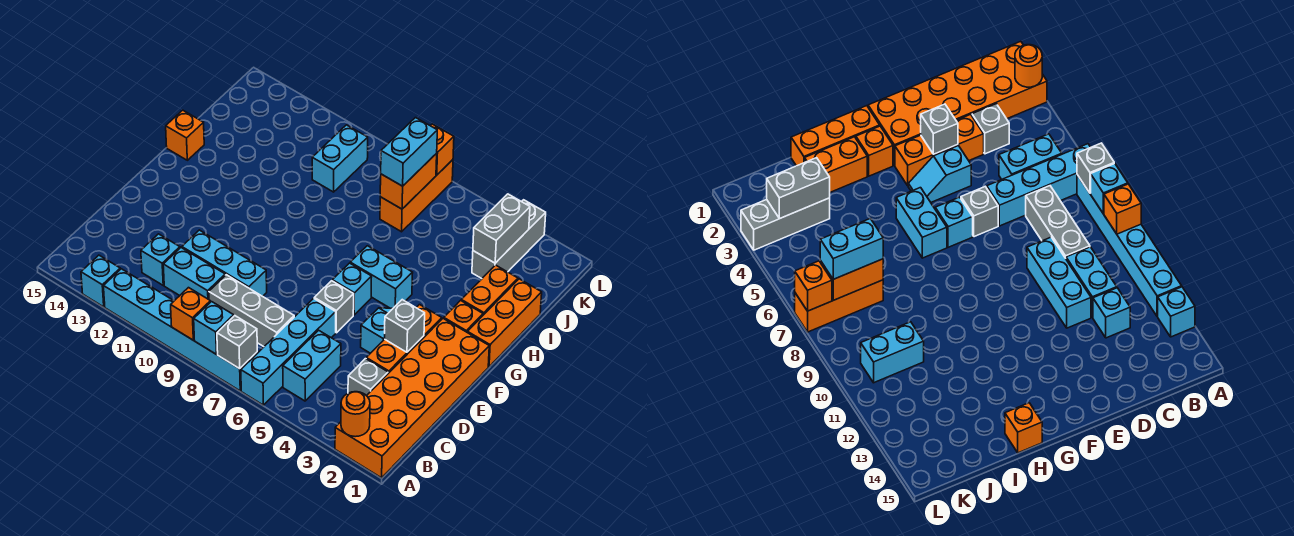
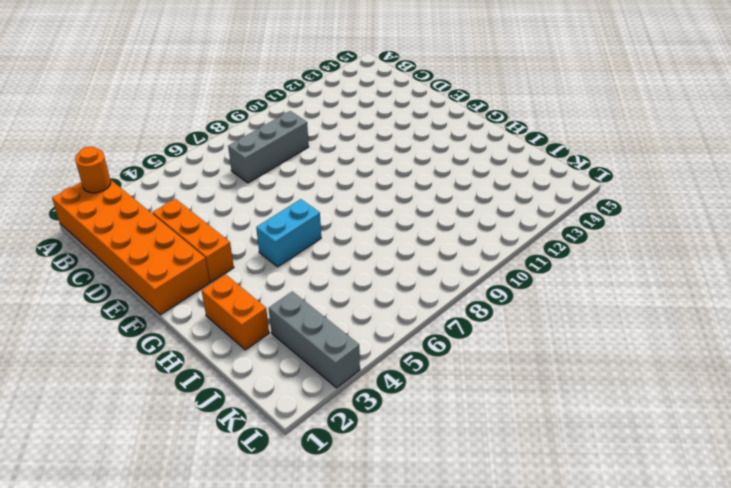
none -> cyan brick A6:D6 level 1
none -> cyan brick A7:A12 level 1
none -> cyan brick A13 level 1
none -> cyan brick B5:C5 level 1

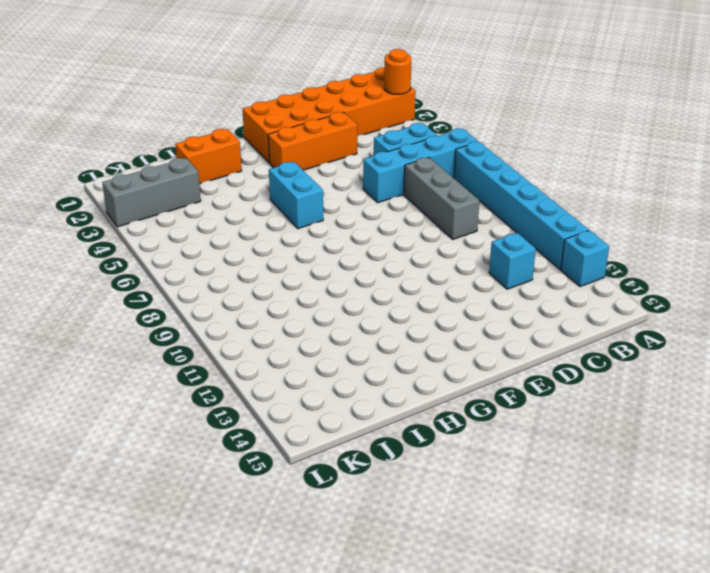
none -> grey brick C3 level 1
none -> cyan brick C10:C11 level 1
none -> cyan brick D9:D11 level 1
none -> cyan slope E4:F4 level 1 top E

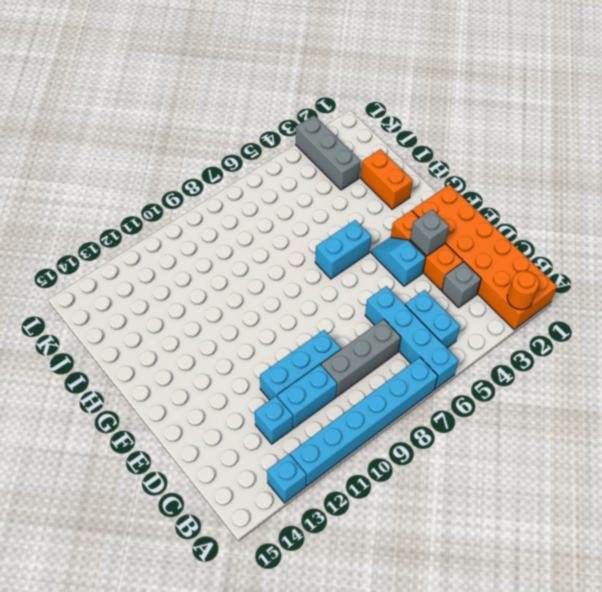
none -> grey brick E6 level 1
none -> cyan brick F6 level 1
none -> orange brick G1:I1 level 1
none -> orange brick G2 level 1

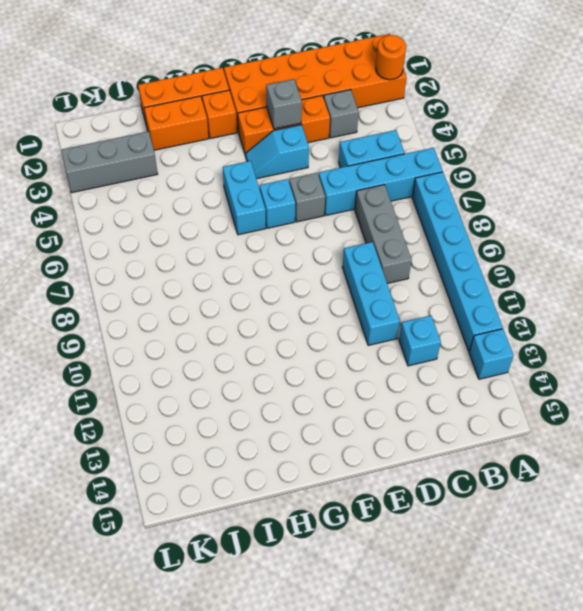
none -> cyan brick C10:C11 level 1
none -> orange brick H15 level 1
none -> orange brick J7:L7 level 1
none -> cyan brick J10:K10 level 1

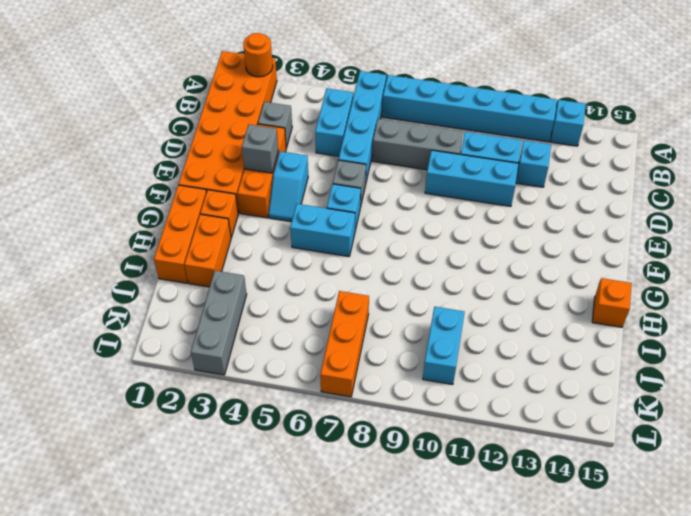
none -> grey brick A7 level 2
none -> cyan brick A8 level 2
none -> orange brick A9 level 2
none -> grey brick J3:K3 level 2

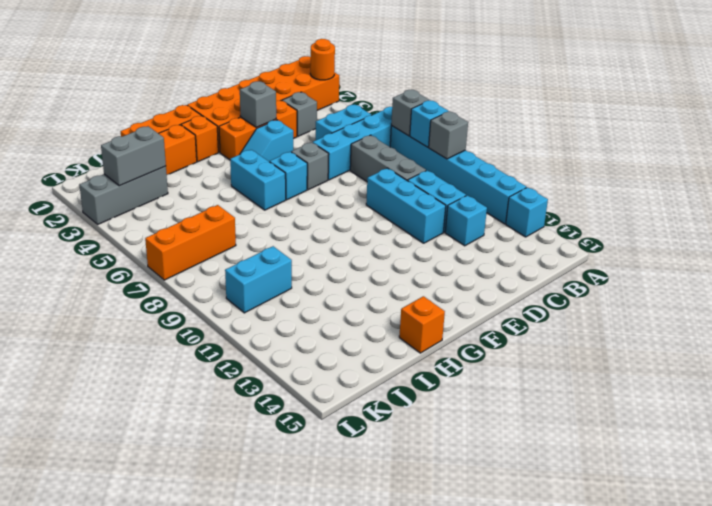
grey brick A9 level 2 -> orange brick A9 level 2
none -> orange brick J7:K7 level 2
none -> orange brick L7 level 2
none -> cyan brick J7:K7 level 3

